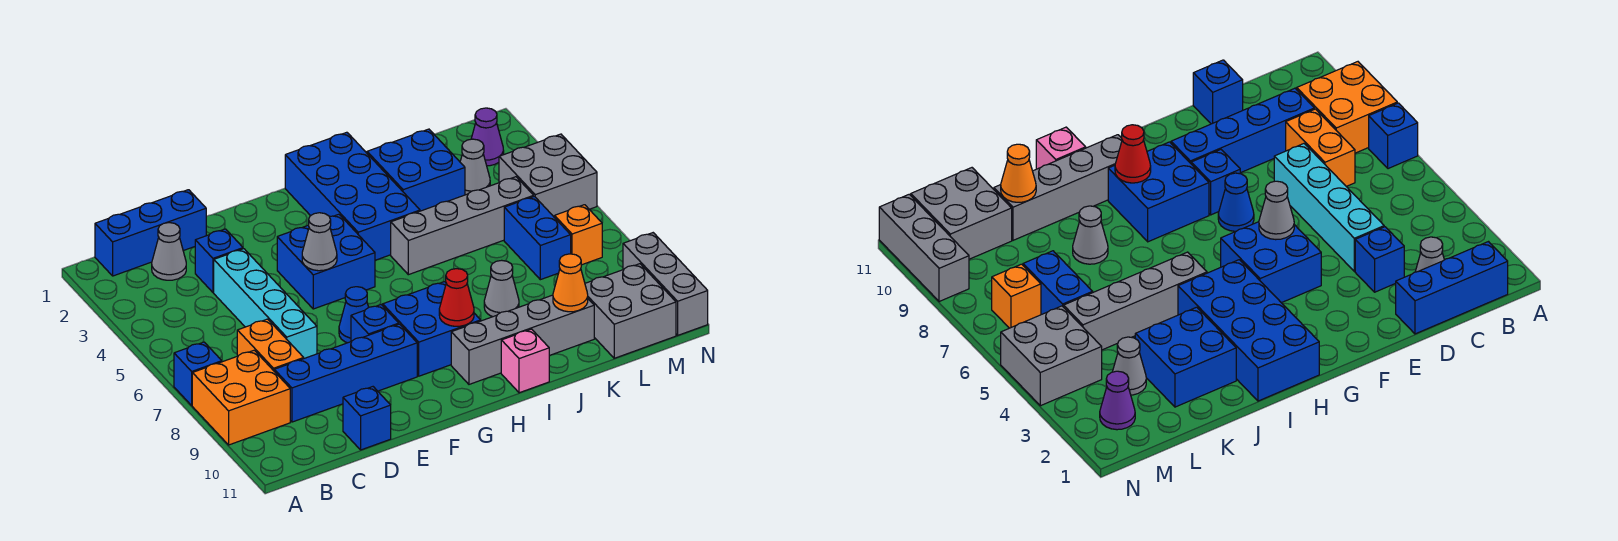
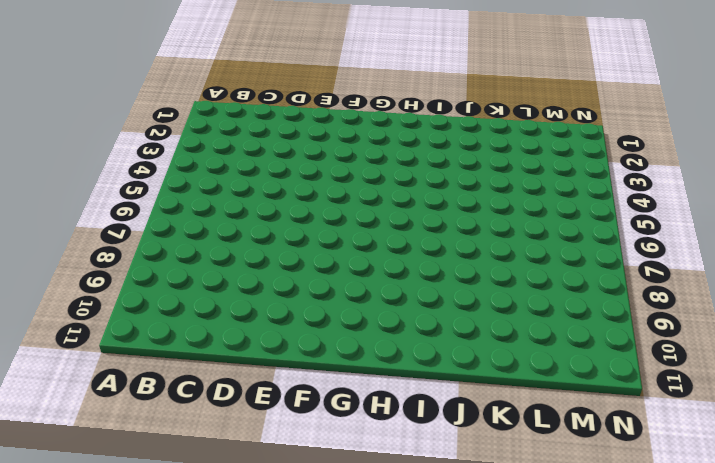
none -> blue brick A7 level 1
none -> orange brick A8:B9 level 1
none -> blue brick B1:D1 level 1

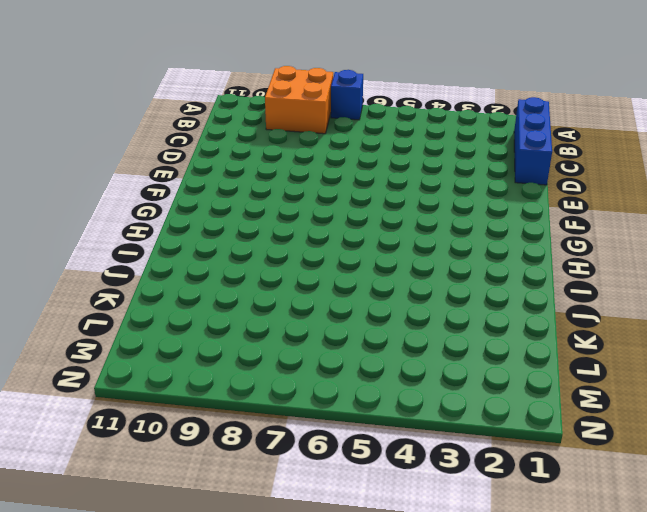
none -> grey cone C2 level 1
none -> orange brick C7:C8 level 1
none -> blue brick C9:F9 level 1

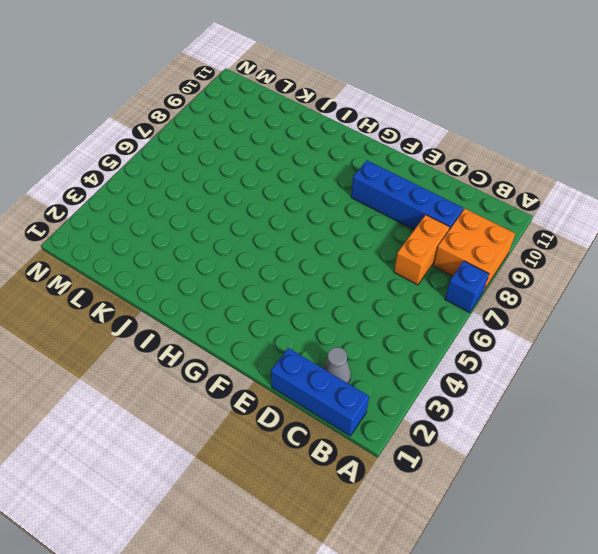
none -> blue brick D3 level 1
none -> cyan brick D4:D7 level 1
none -> blue brick D11 level 1

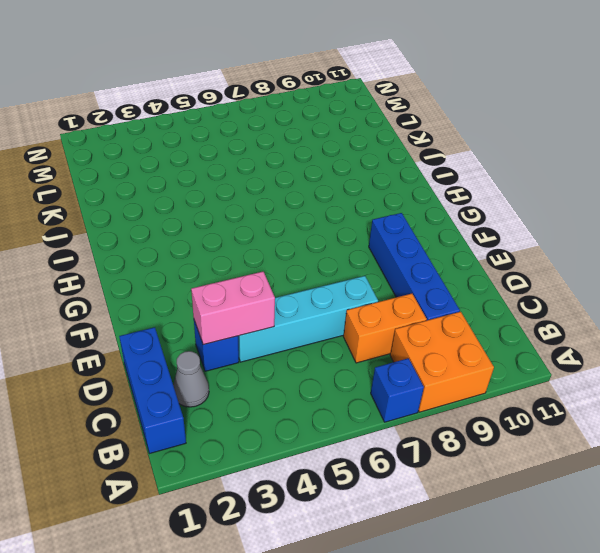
pink brick D3:D4 level 2 -> none
none -> blue brick D11 level 1
none -> blue brick F4:G5 level 1
none -> blue cone F7 level 1

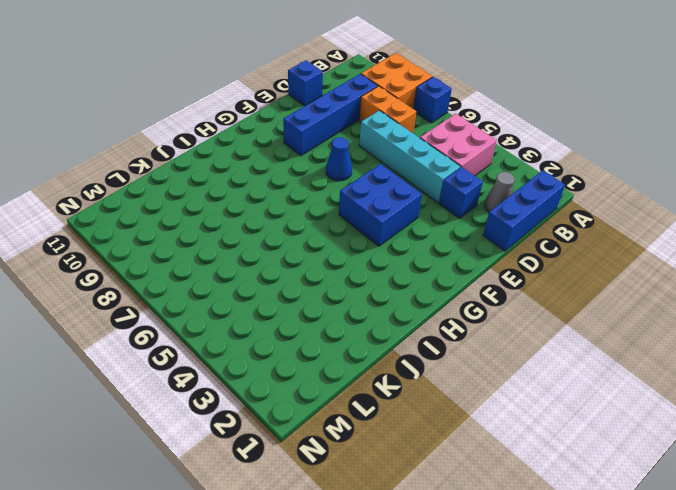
pink brick B4:C5 level 1 -> none
none -> blue brick F8 level 1
none -> blue brick G8:H9 level 1
none -> blue brick H1:I4 level 1

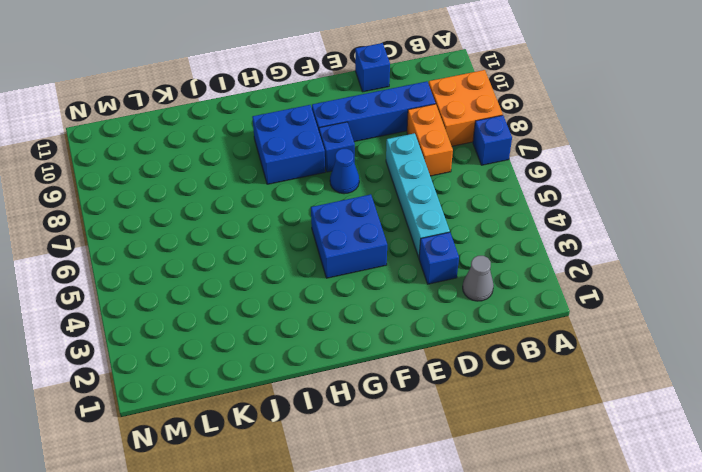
none -> blue brick B1:D1 level 1
none -> blue brick H1:I4 level 1
none -> grey brick H10:K10 level 1

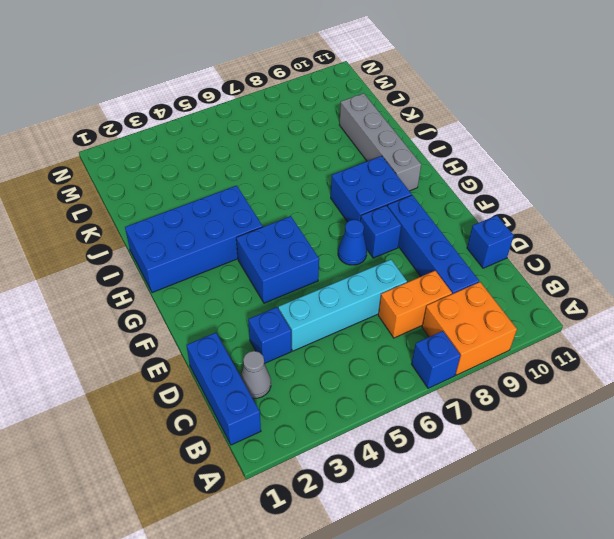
none -> grey brick I5:L5 level 1
none -> pink brick I11 level 1
none -> blue brick J2:K3 level 1

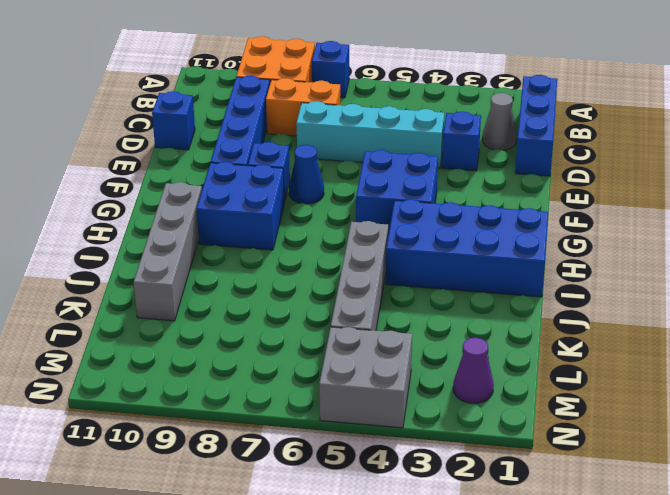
none -> pink brick I11 level 1
none -> blue brick J2:K3 level 1
none -> grey cone J8 level 1

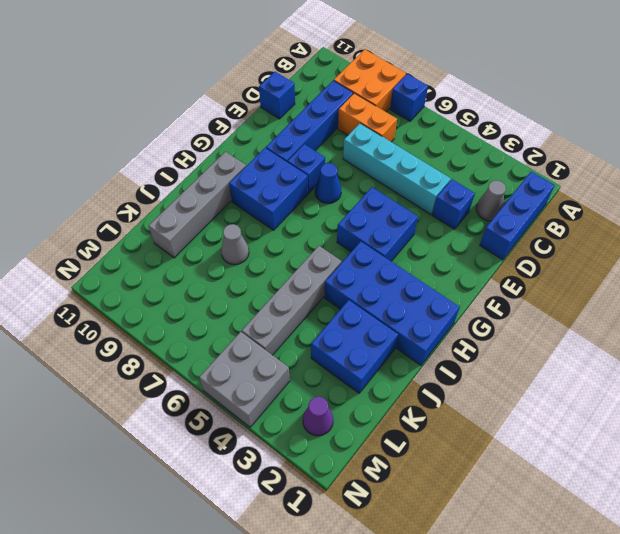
none -> pink brick I11 level 1
none -> grey cone L3 level 1
none -> blue brick L6:L7 level 1

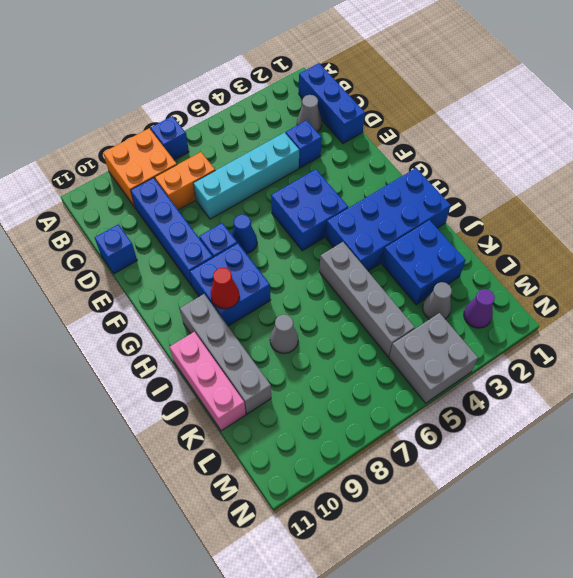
pink brick I11:K11 level 1 -> pink brick I11 level 1
none -> blue brick L6:L7 level 1
none -> grey brick L10:M11 level 1
none -> orange brick M7 level 1

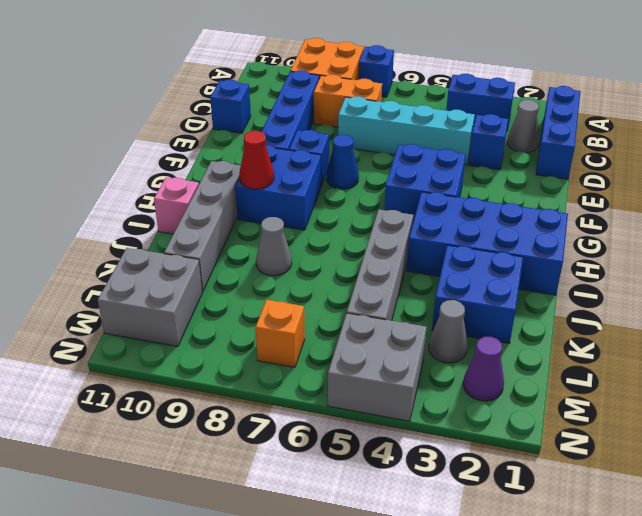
blue brick B3:B4 level 1 -> blue brick L6:L7 level 1
none -> grey brick N9:N11 level 1
none -> grey cone F5 level 2
none -> orange cone K10 level 2

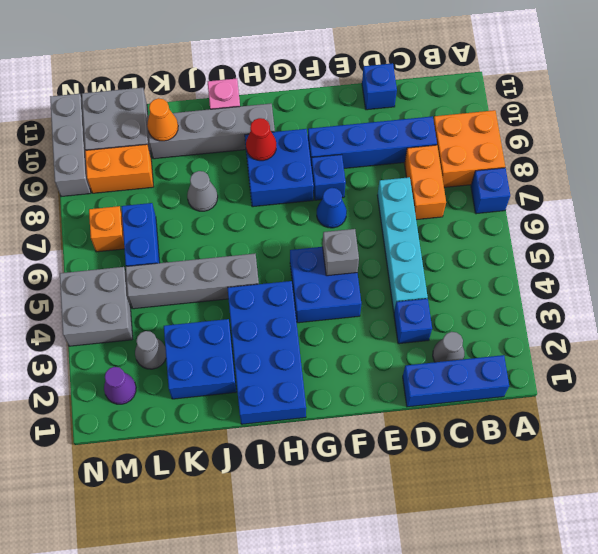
grey brick F5 level 2 -> grey cone F5 level 2
orange brick L9:M9 level 1 -> none

